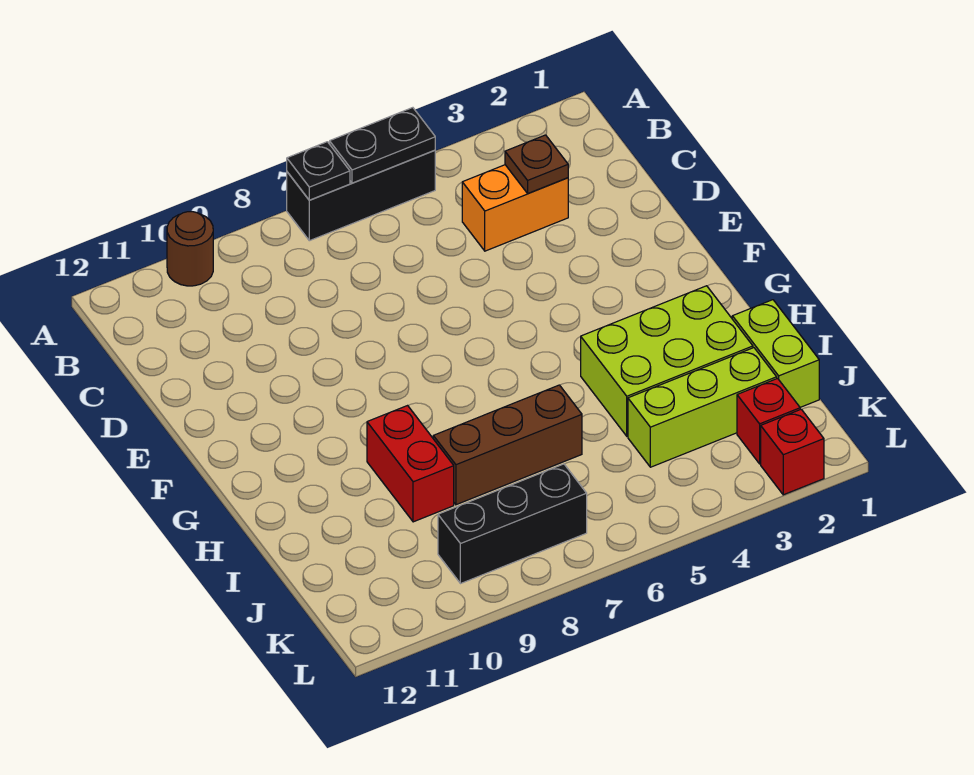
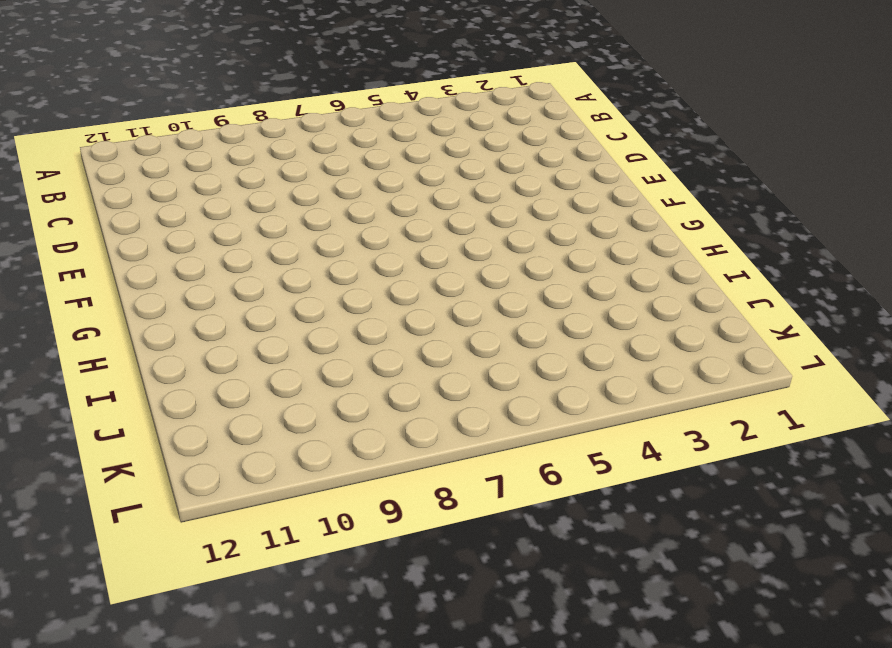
none -> black brick A5:A7 level 1
none -> brown round brick A10 level 1
none -> orange brick C3:C4 level 1

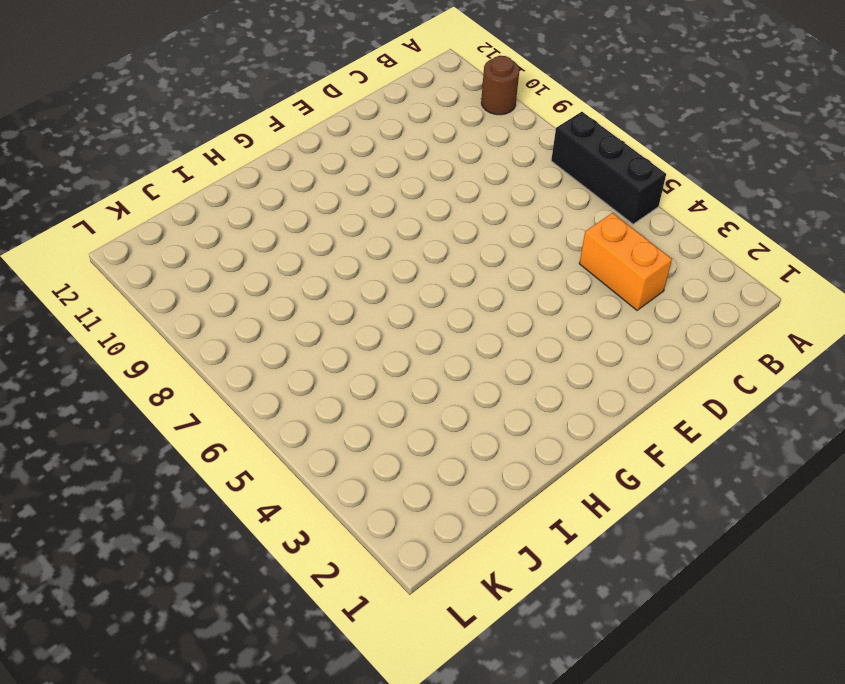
none -> lime brick H2:I4 level 1
none -> red brick H9:I9 level 1
none -> lime brick I1:J1 level 1

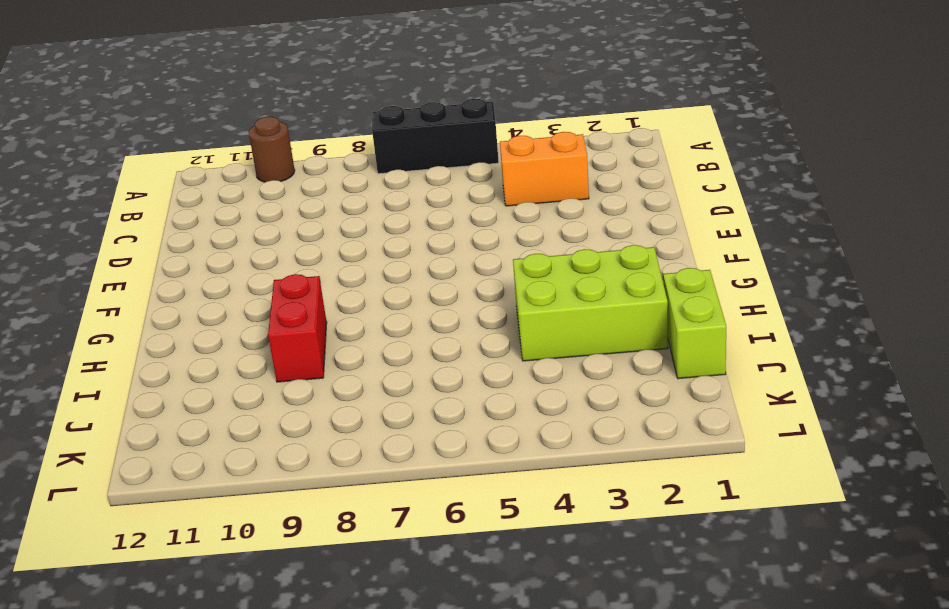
none -> brown brick I6:I8 level 1
none -> lime brick J2:J4 level 1
none -> red brick K2 level 1

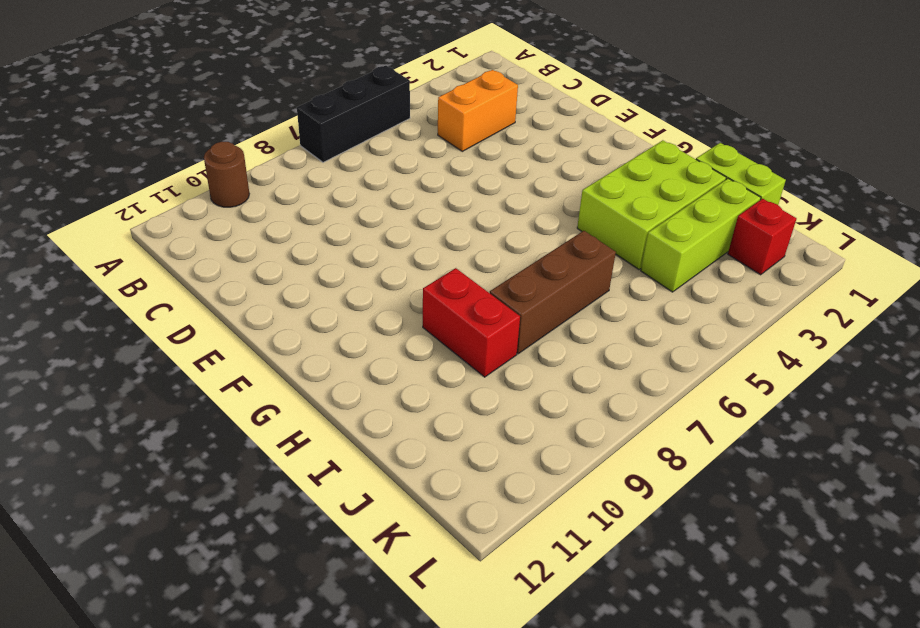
none -> black brick K7:K9 level 1
none -> red brick L2 level 1
none -> black plate A5:A6 level 2

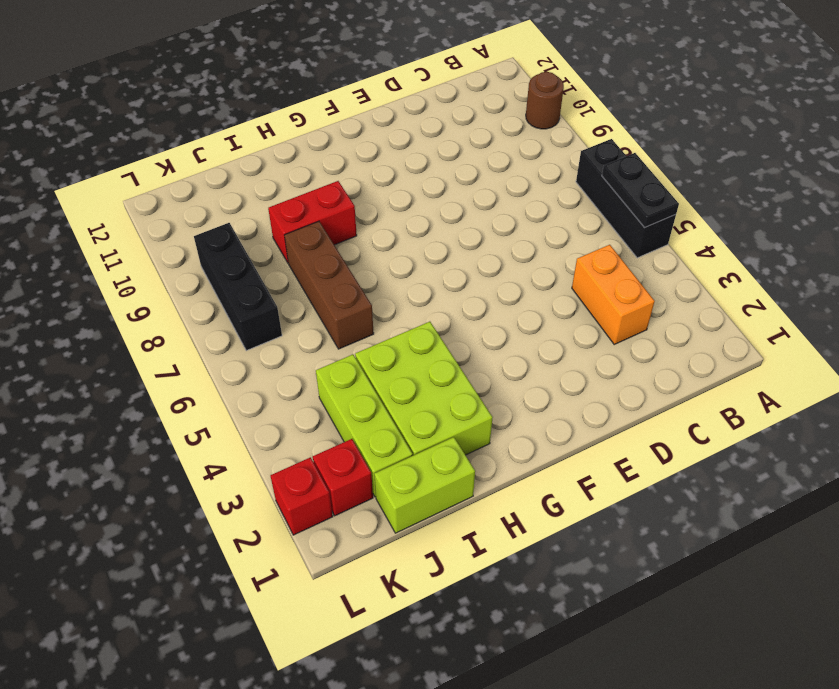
none -> black plate A7 level 2
none -> brown plate C3 level 2

